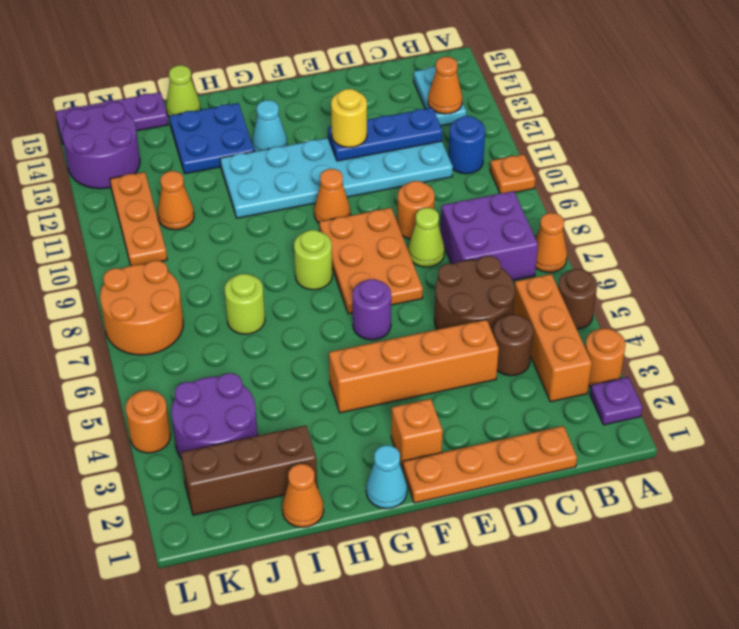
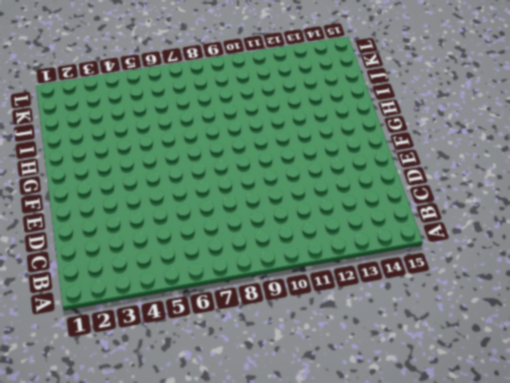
none -> purple plate A2 level 1
none -> orange round brick A3 level 1
none -> brown round brick A5 level 1
none -> orange cone A7 level 1

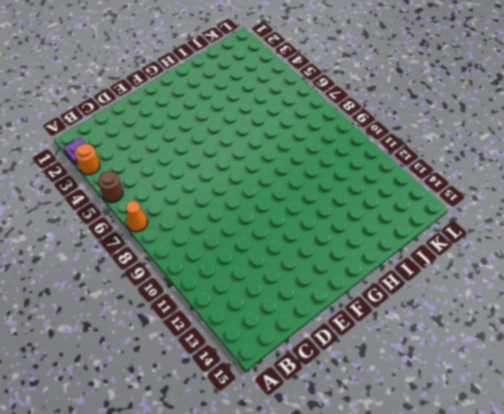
none -> orange plate A10 level 1
none -> orange brick B3:B5 level 1
none -> purple brick B7:C8 level 1
none -> blue round brick B11 level 1

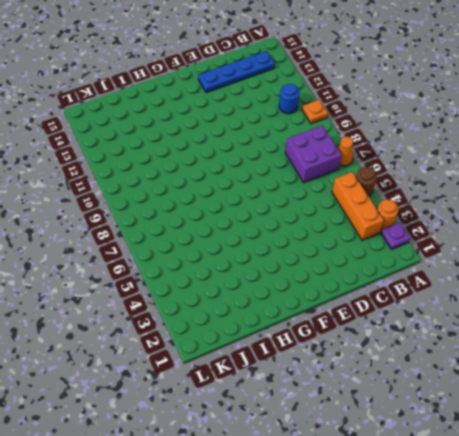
blue plate B14:E14 level 1 -> cyan plate B13:B14 level 1
none -> orange plate C1:F1 level 1
none -> brown round brick C4 level 1
none -> brown round brick C5:D6 level 1
none -> cyan plate C11:H12 level 1

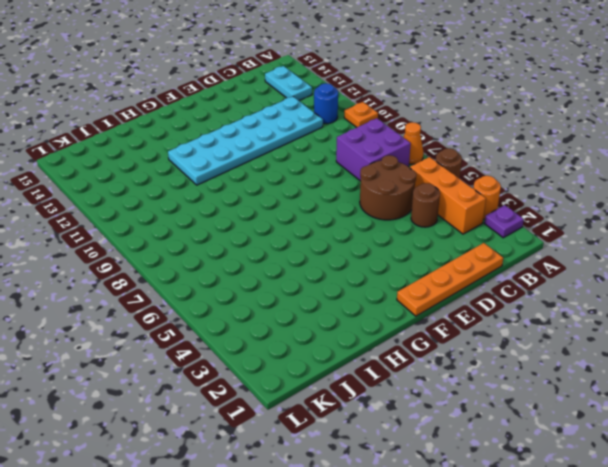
none -> orange brick D4:G4 level 1
none -> lime cone D8 level 1
none -> orange round brick D9 level 1
none -> orange plate E7:F9 level 1

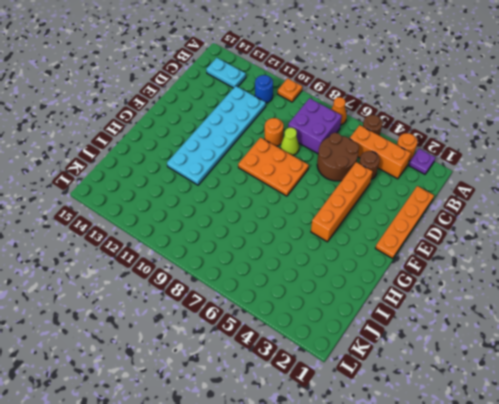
none -> orange brick F2 level 1
none -> purple round brick F6 level 1
none -> orange cone F10 level 1
none -> cyan cone G1 level 1

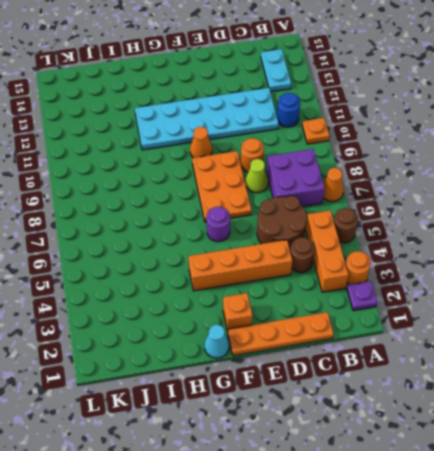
none -> lime round brick G8 level 1
none -> cyan cone G13 level 1
none -> blue plate H13:I14 level 1
none -> orange cone I1 level 1

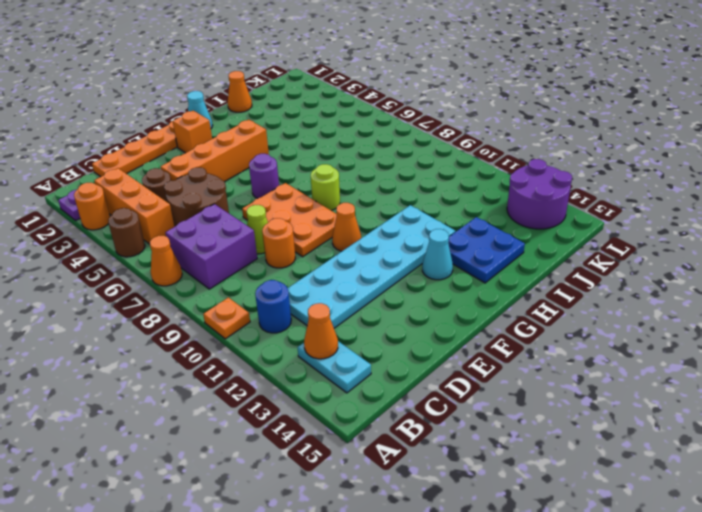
none -> brown brick I2:K2 level 1
none -> lime round brick I7 level 1
none -> lime cone I15 level 1
none -> purple round brick J3:K4 level 1

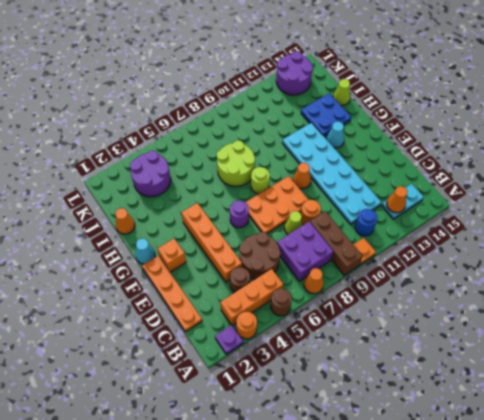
brown brick A9:C9 level 1 -> brown brick I2:K2 level 1
lime round brick H7:I8 level 1 -> lime round brick I7 level 1
none -> orange cone J11 level 1
none -> purple plate J15:L15 level 1
none -> orange round brick K7:L8 level 1
none -> orange plate K10:K12 level 1

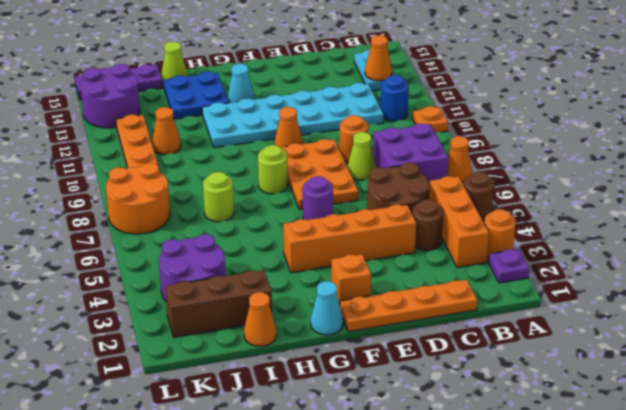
none -> orange round brick L4 level 1
none -> blue plate C12:E12 level 2
none -> yellow round brick E12 level 3

